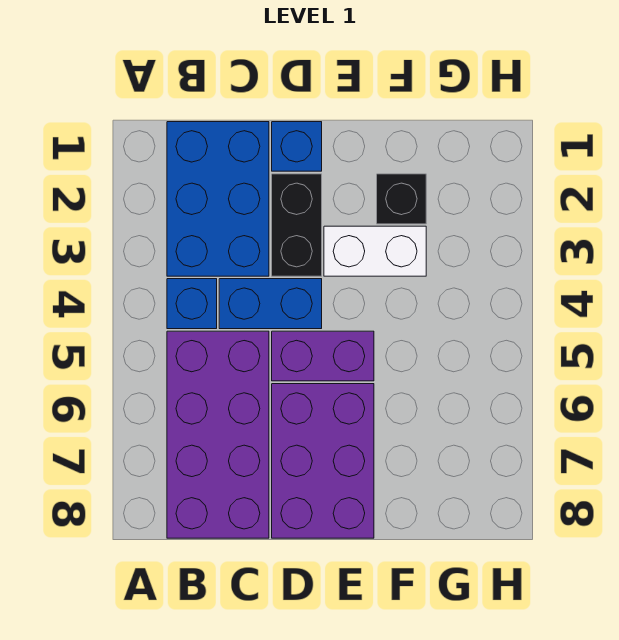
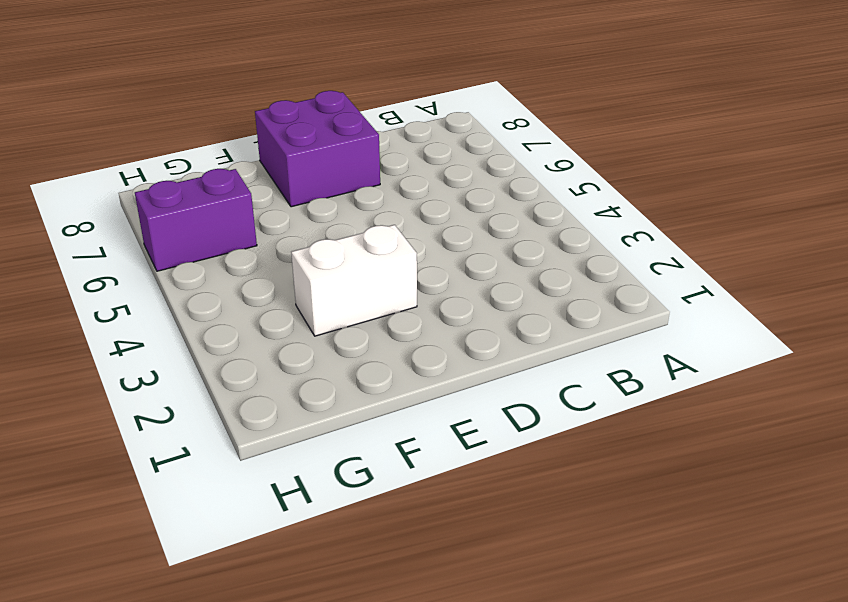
purple brick D7:E8 level 1 -> purple brick D6:E8 level 1
purple brick G6:H6 level 1 -> purple brick D5:E5 level 1
none -> blue brick B1:C3 level 1
none -> blue brick B4 level 1

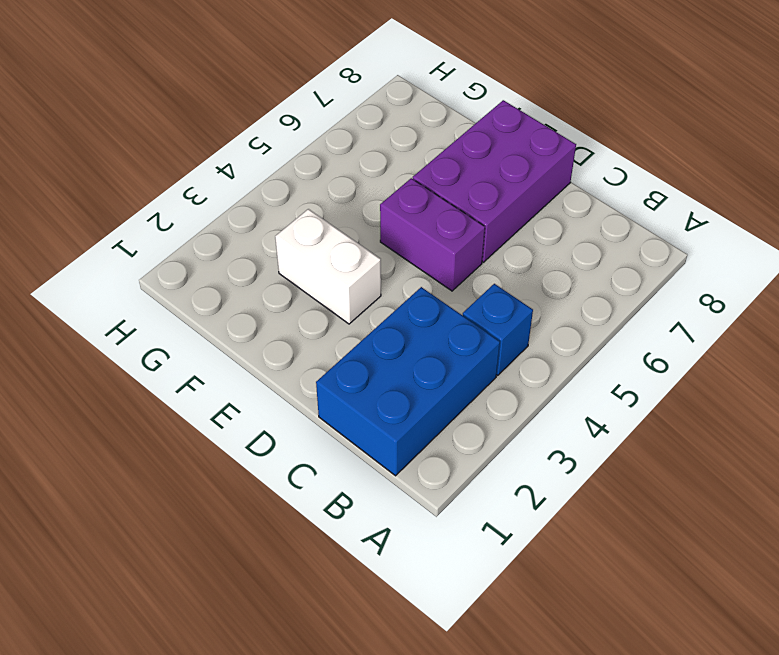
none -> purple brick B5:C8 level 1
none -> blue brick C4:D4 level 1

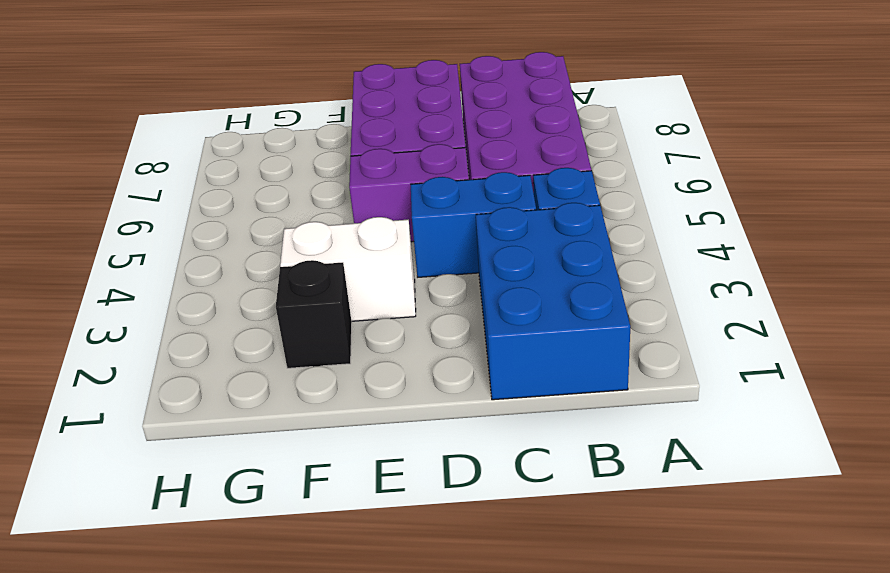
none -> blue brick D1 level 1
none -> black brick D2:D3 level 1

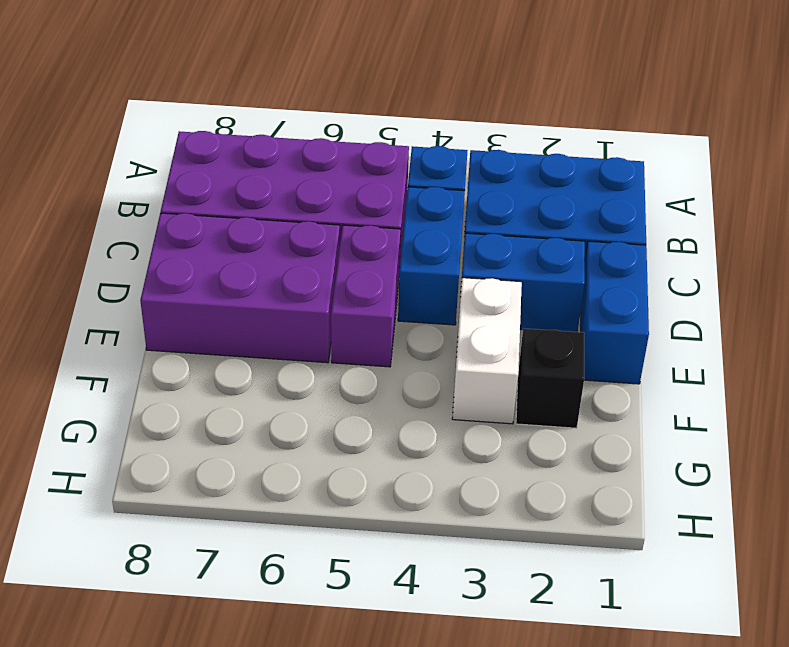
blue brick D1:E1 level 1 -> blue brick D1 level 1
blue brick D2:D3 level 1 -> black brick D2:D3 level 1

